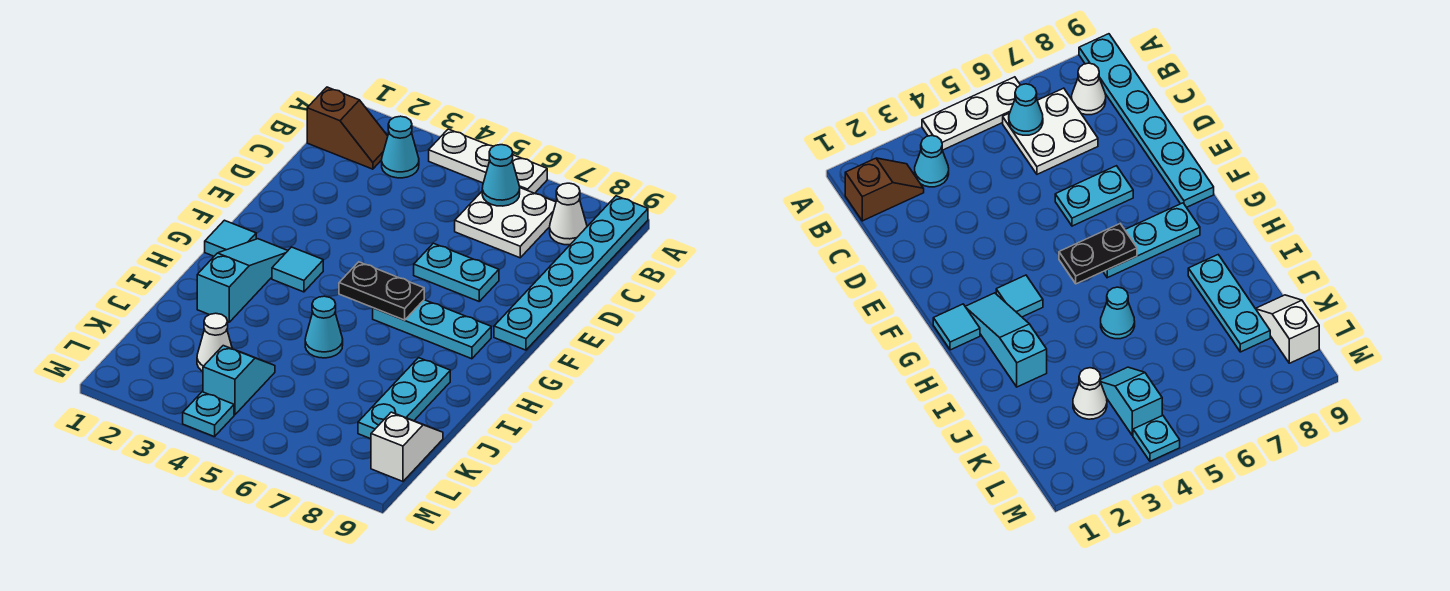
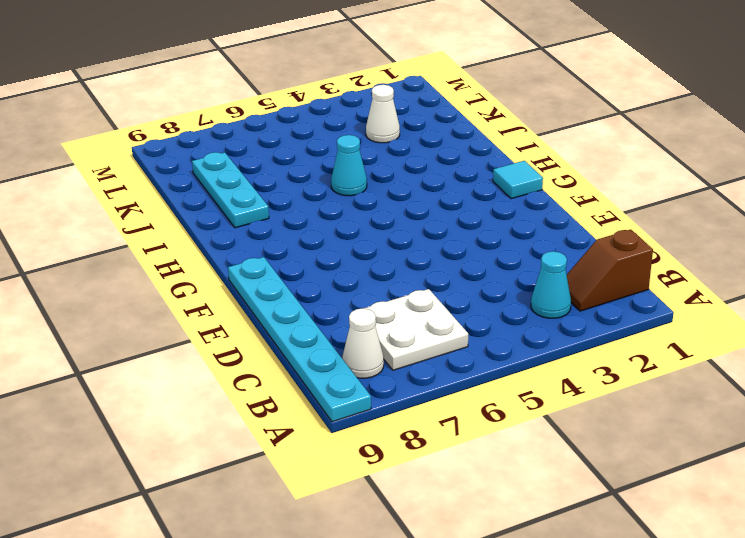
none -> white plate A4:A6 level 1
none -> cyan plate E6:E7 level 1
none -> cyan slope G2:I2 level 1 top I

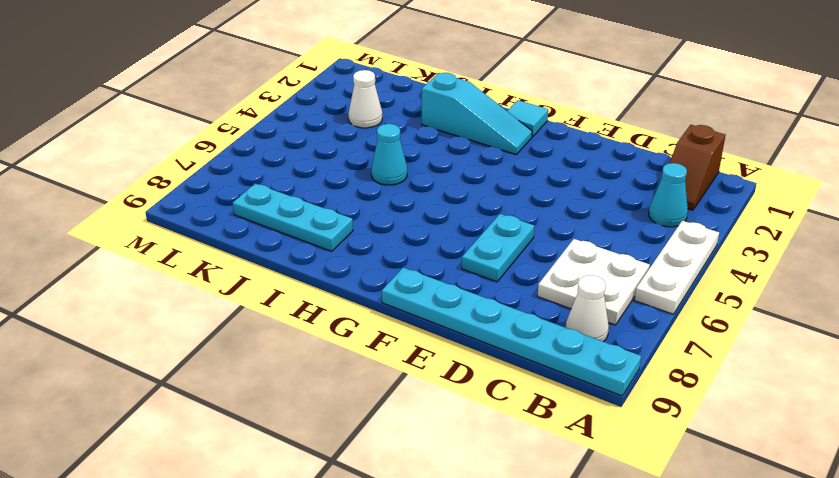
none -> cyan tile G3 level 1
none -> cyan plate G6:G8 level 1
none -> cyan slope K4:L4 level 1 top L

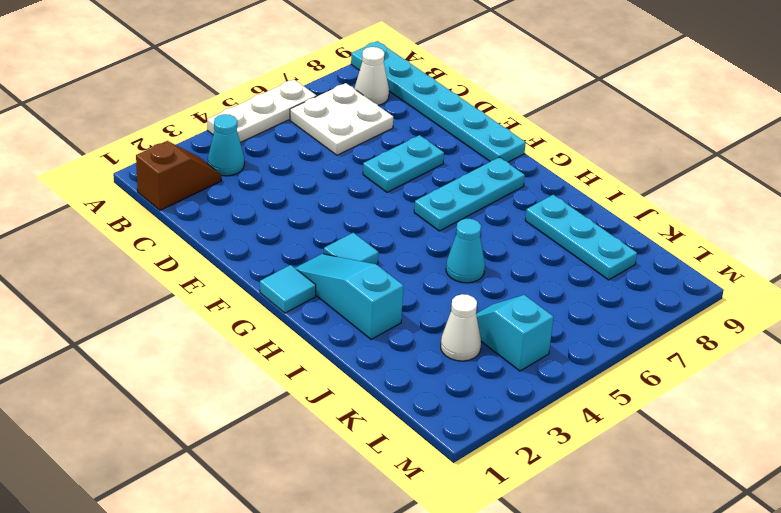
none -> white slope K9:L9 level 1 top L
none -> cyan plate M4 level 1
none -> cyan cone B6 level 2

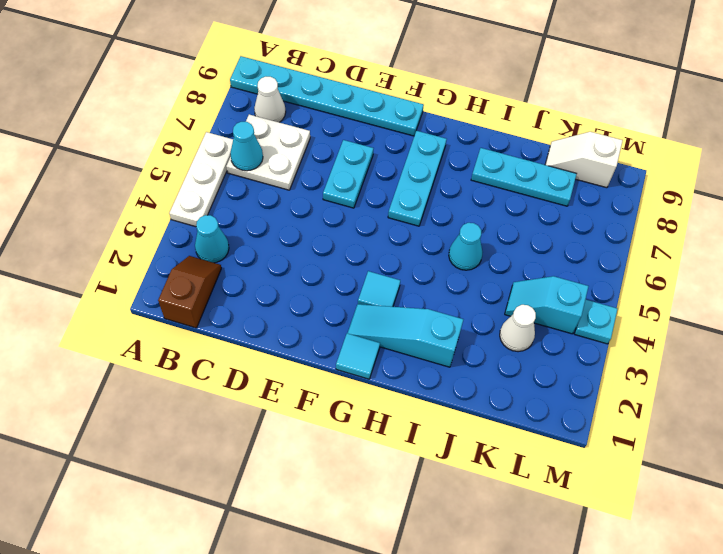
none -> black plate G5:G6 level 2

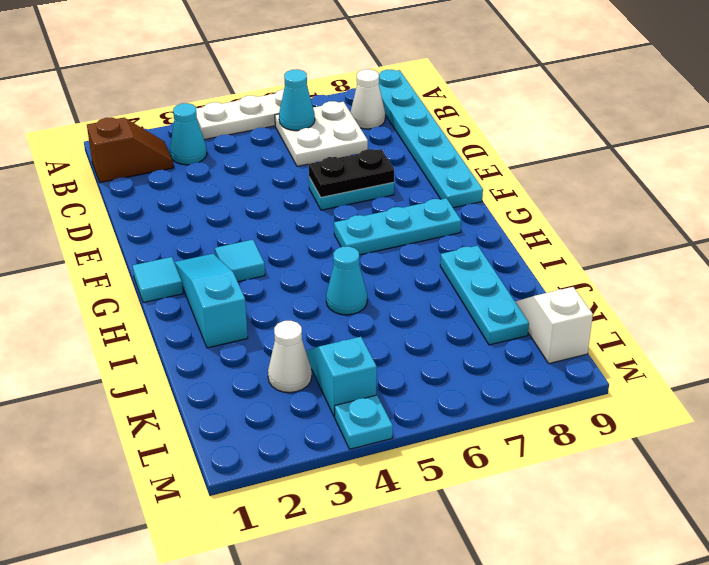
black plate E6:E7 level 2 -> black plate G5:G6 level 2

